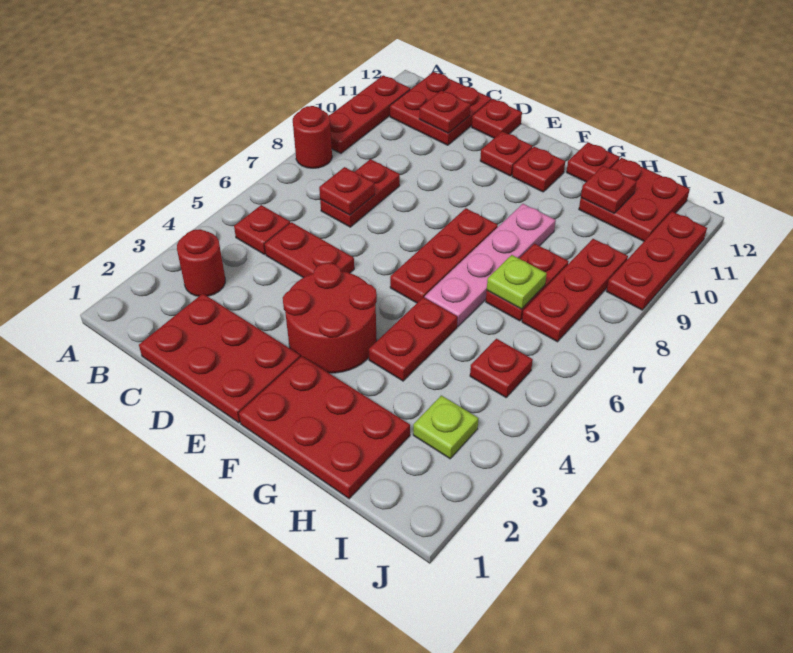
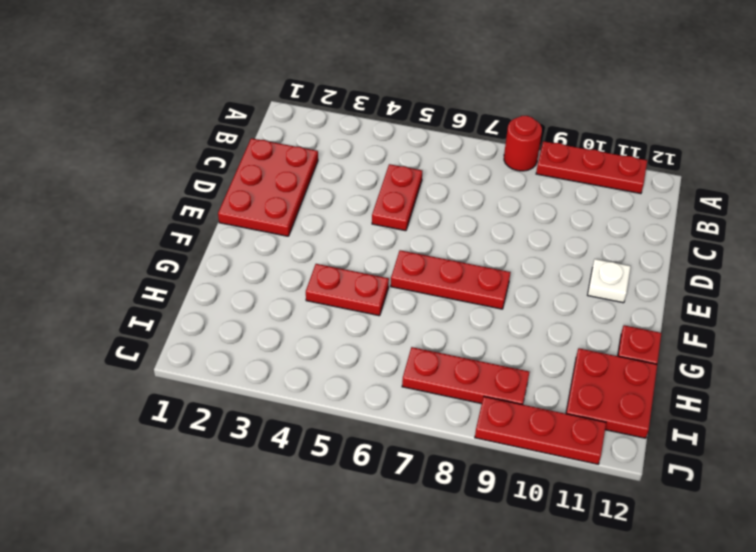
white plate E11 level 1 -> red plate E11 level 1
none -> red round brick B3 level 1
none -> red plate B5 level 1
none -> red plate B11:C12 level 1

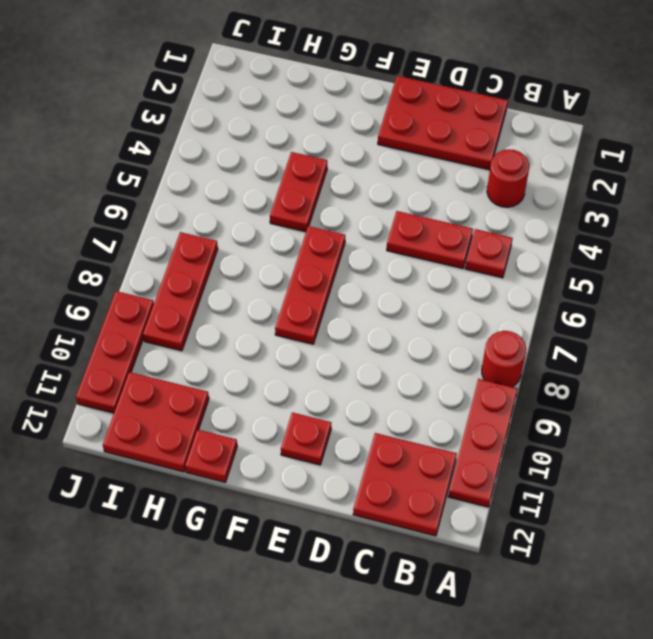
none -> red plate C7:C8 level 1
none -> red plate D12 level 1
none -> red round brick E3:F4 level 1

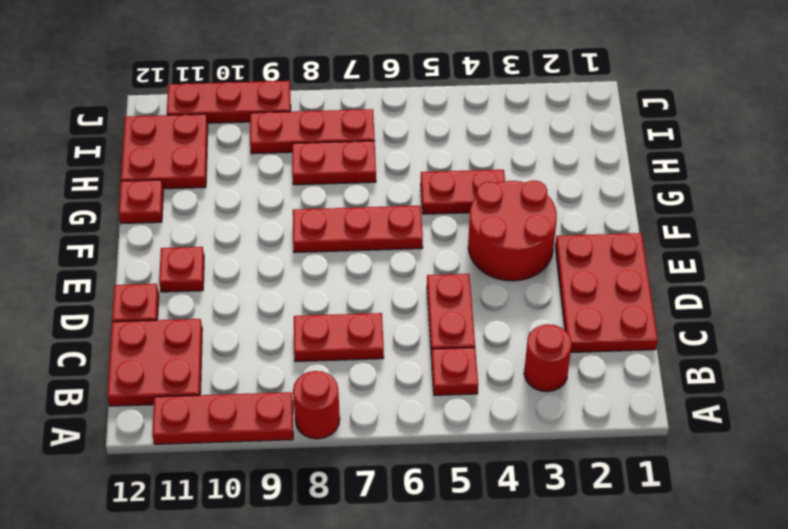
none -> red plate F1:H2 level 1
none -> red plate F11 level 1
none -> pink plate G6:G9 level 1

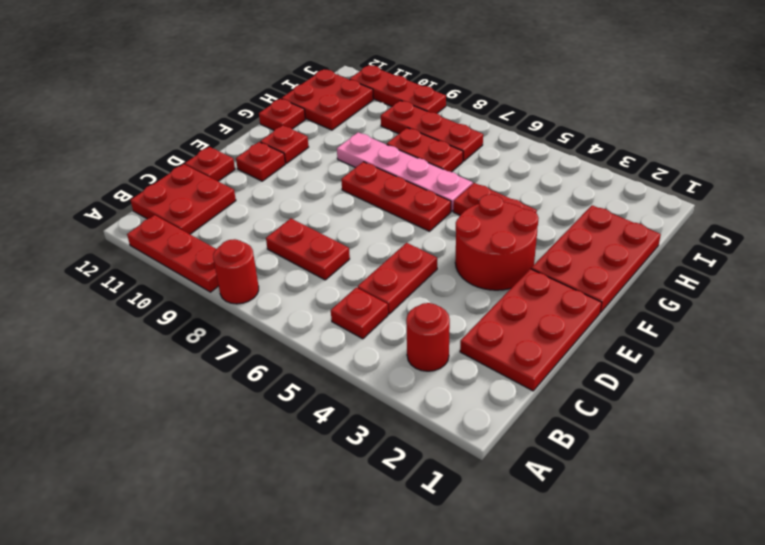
none -> lime plate I3 level 1
none -> red plate I5 level 1
none -> red plate C7 level 2

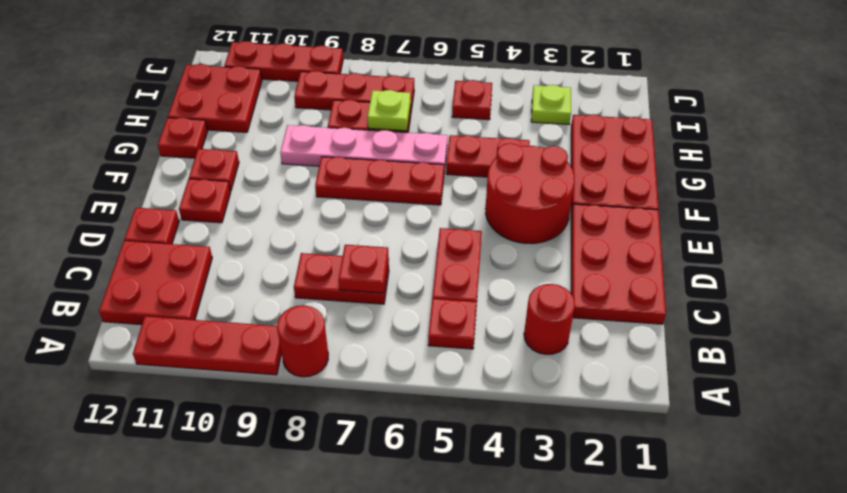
none -> red plate C11 level 2
none -> red plate H11 level 2

